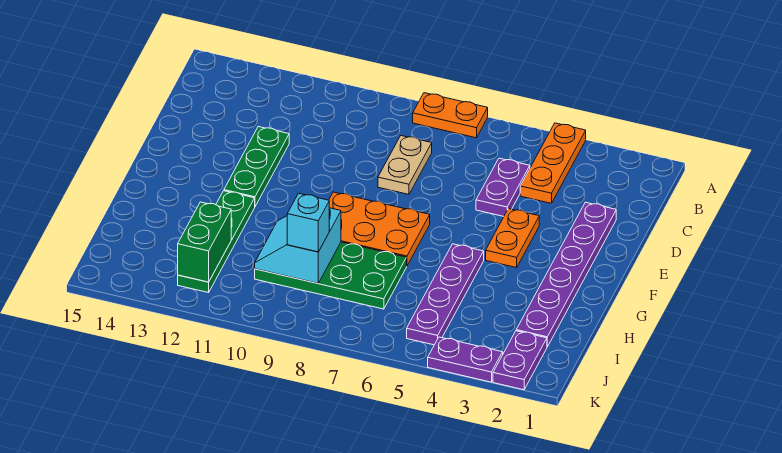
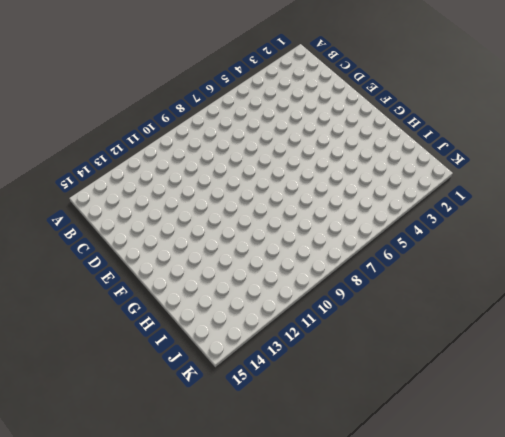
none -> orange plate A4:C4 level 1
none -> orange plate A7:A8 level 1
none -> purple plate C5:D5 level 1

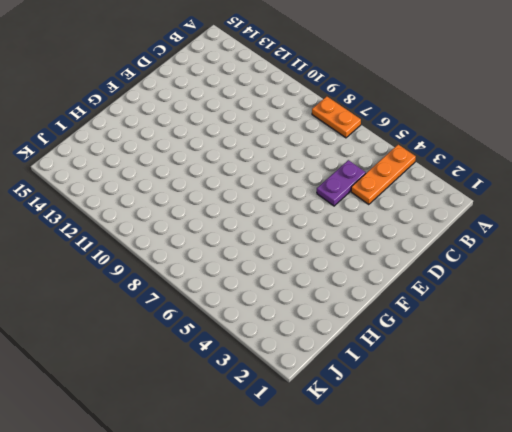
none -> tan plate C8:D8 level 1
none -> purple plate D2:I2 level 1
none -> green plate D12:F12 level 1

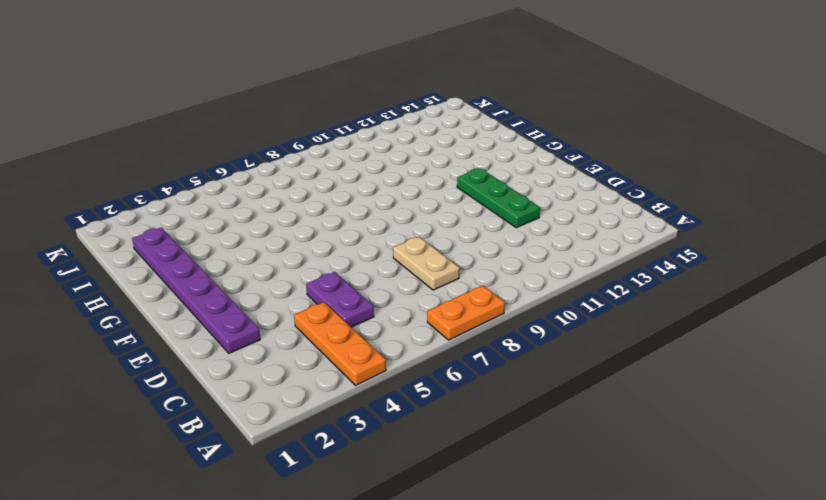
none -> orange plate E4:F4 level 1
none -> orange plate F7:G9 level 1
none -> purple plate G5:J5 level 1

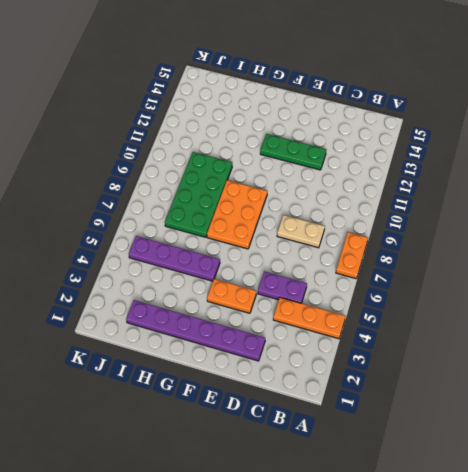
none -> green plate G12:J12 level 1
none -> purple plate J2:K2 level 1
none -> purple plate K3:K4 level 1

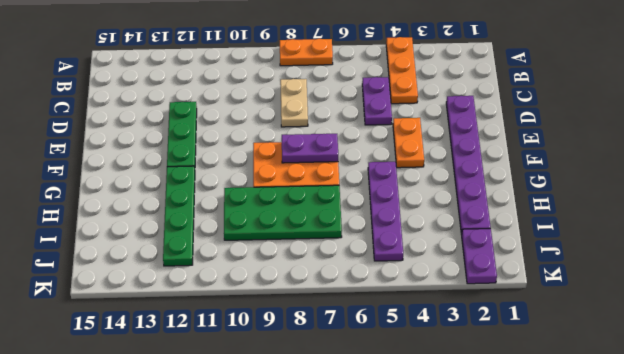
purple plate F7:F8 level 2 -> purple plate K3:K4 level 1
none -> cyan slope H9:I10 level 2 top 9
none -> green brick I12:J12 level 2
none -> cyan brick I9 level 3

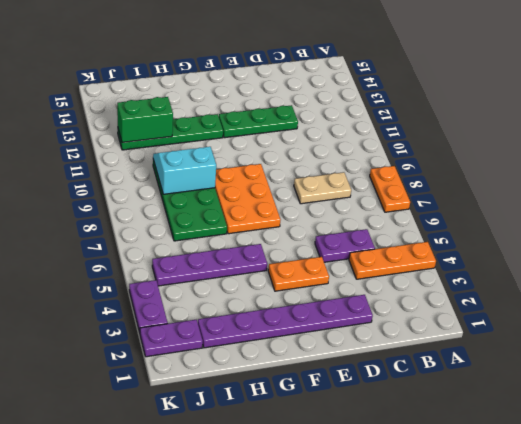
none -> cyan brick I9 level 3

